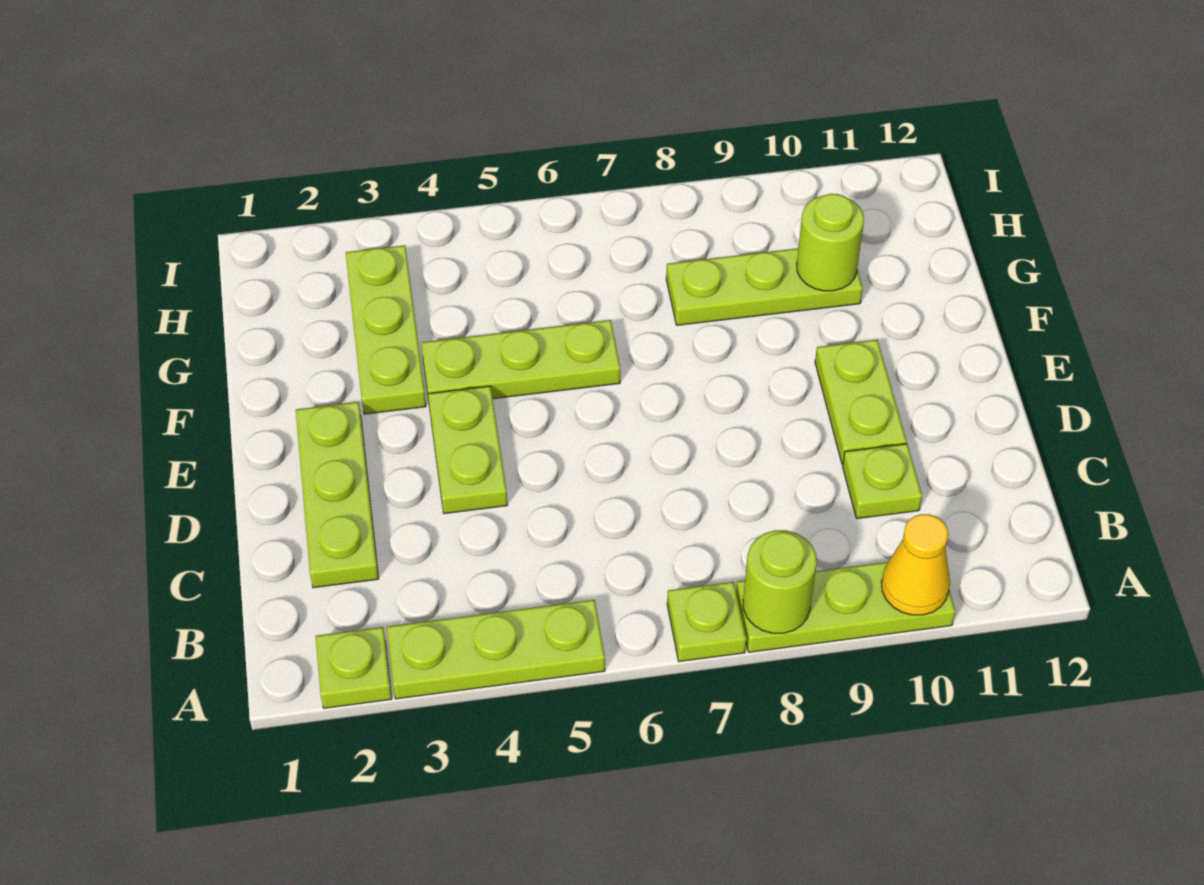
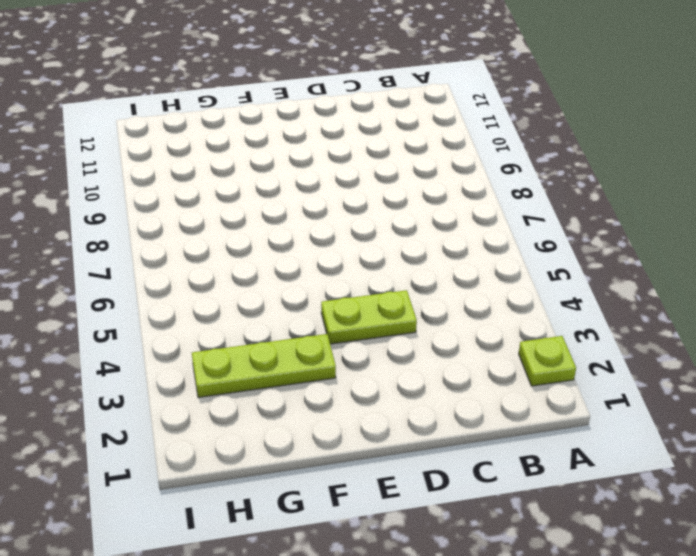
none -> lime plate A3:A5 level 1
none -> lime plate A7 level 1
none -> lime plate A8:A10 level 1

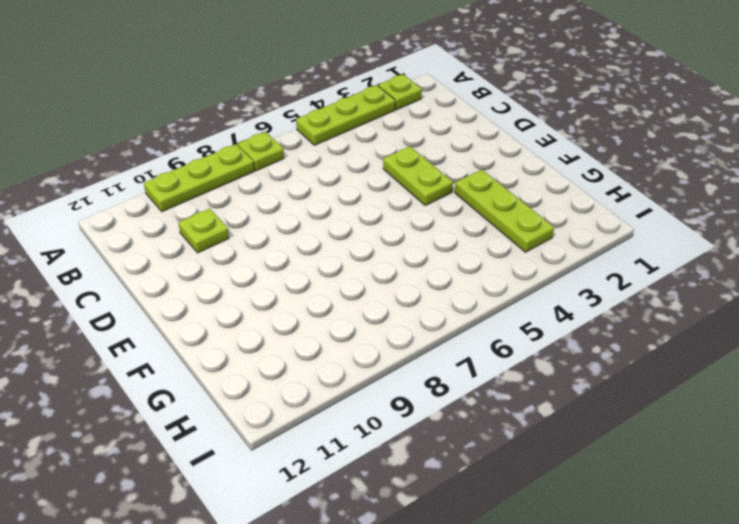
none -> lime plate C2:E2 level 1
none -> lime plate D10:E10 level 1
none -> lime plate F4:F6 level 1

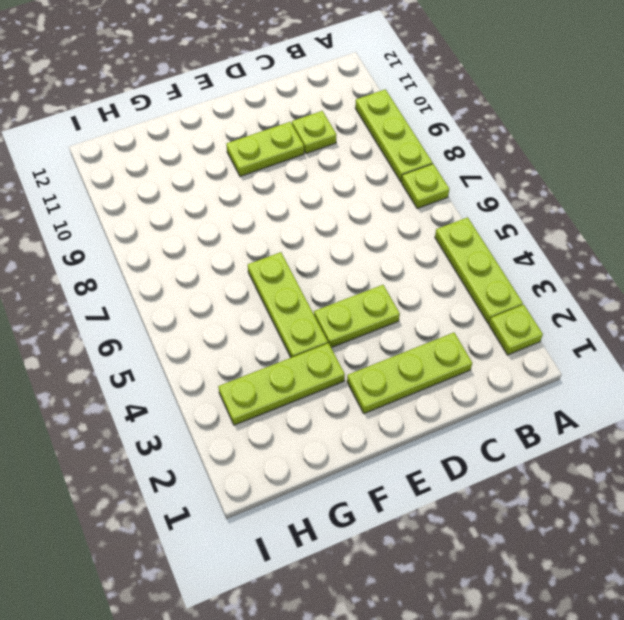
none -> lime plate G8:G10 level 1
none -> lime round brick A8 level 2
none -> yellow cone A10 level 2

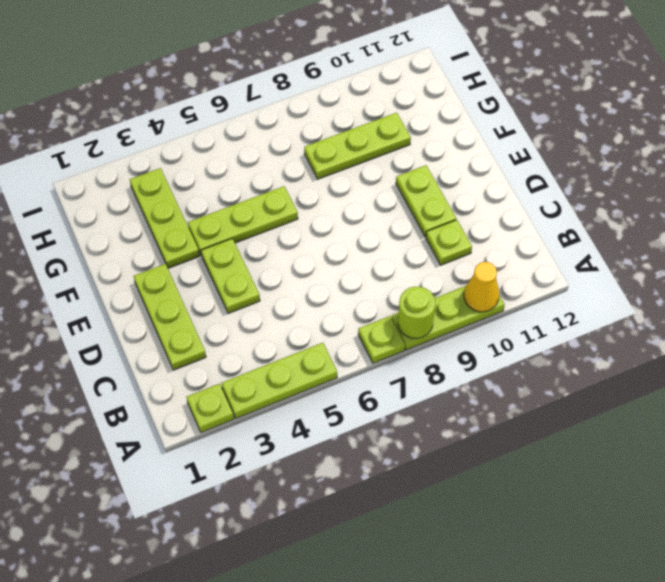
none -> lime round brick G10 level 2

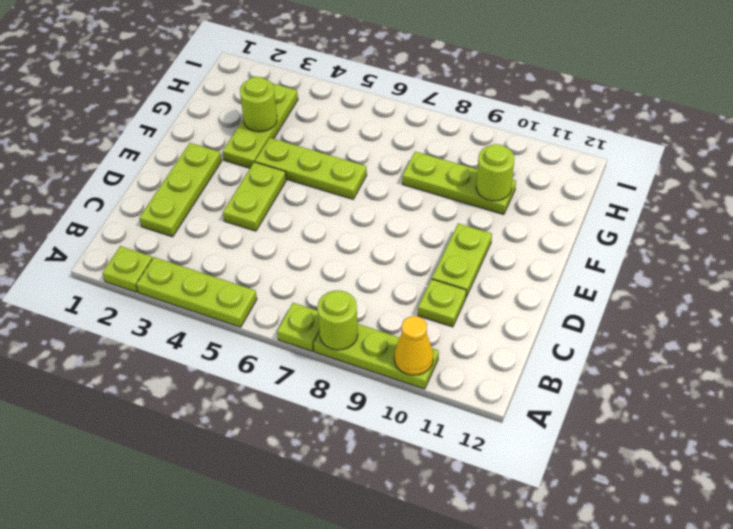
lime round brick G3 level 2 -> none

